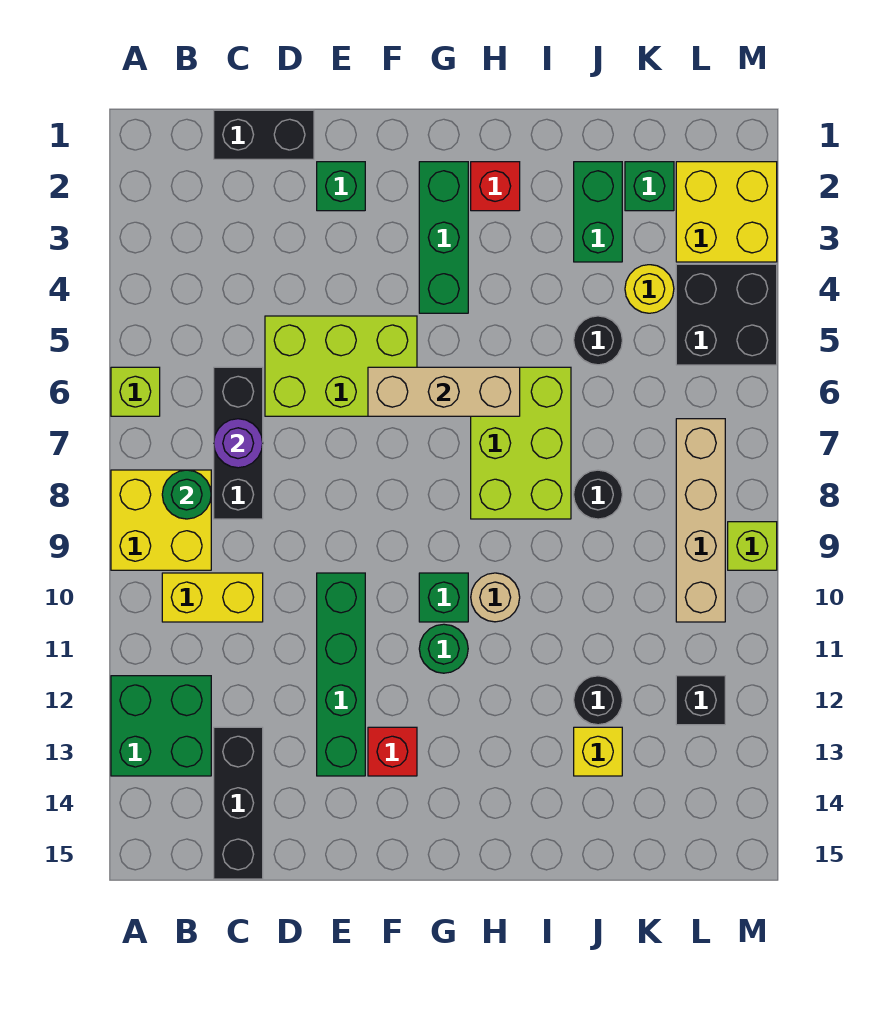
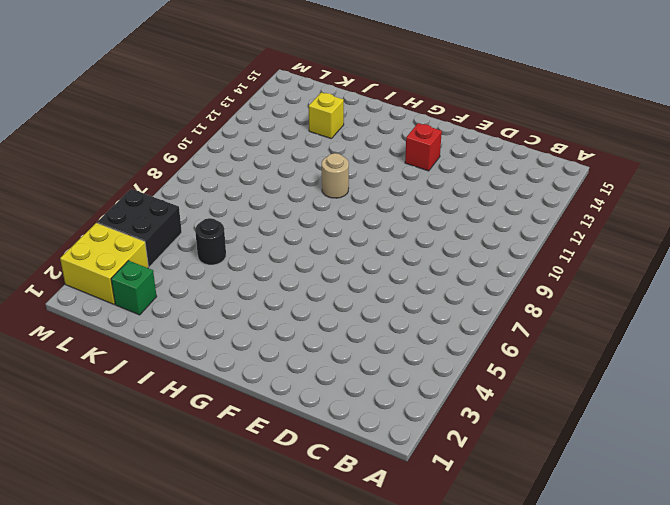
none -> lime brick A6 level 1
none -> yellow brick A8:B9 level 1
none -> green brick A12:B13 level 1
none -> yellow brick B10:C10 level 1

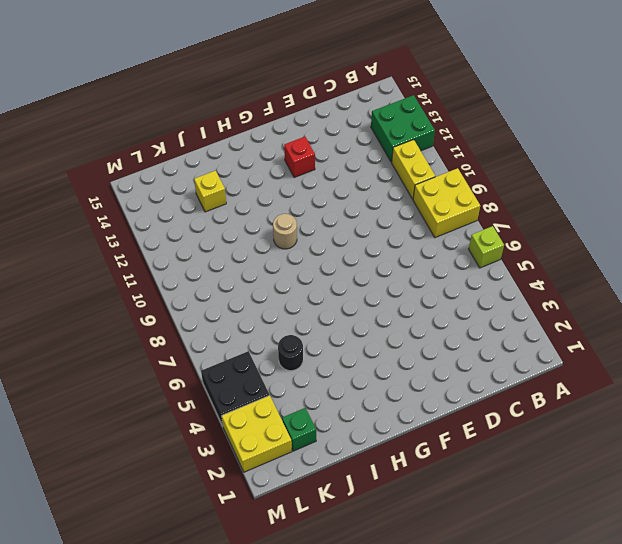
yellow brick B10:B11 level 1 -> yellow brick B10:C10 level 1
none -> black brick C1:D1 level 1
none -> black brick C6:C8 level 1
none -> black brick C13:C15 level 1
none -> lime brick D5:F6 level 1

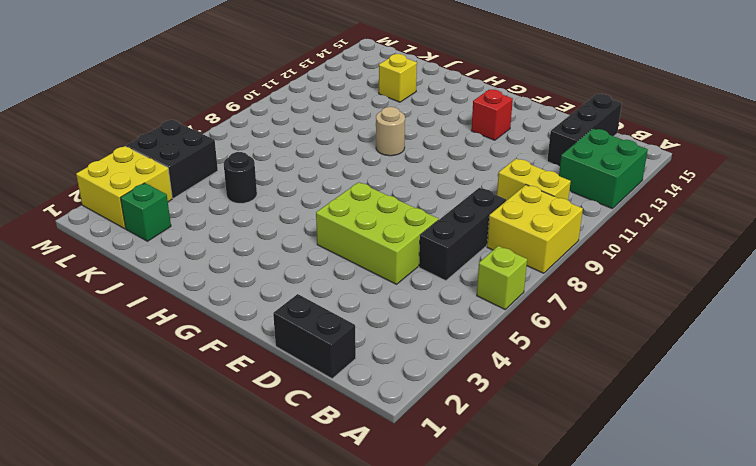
none -> green brick E2 level 1
none -> green brick E10:E13 level 1
none -> green brick G2:G4 level 1
none -> green brick G10 level 1

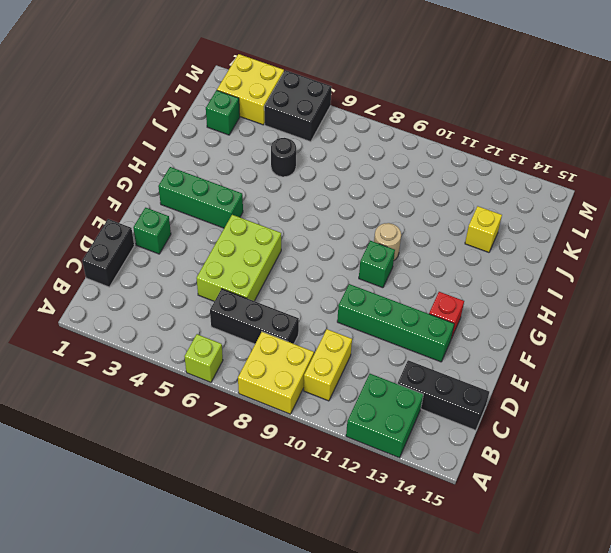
none -> green round brick G11 level 1
none -> red brick H2 level 1
none -> lime brick H6:I8 level 1
none -> green brick J2:J3 level 1

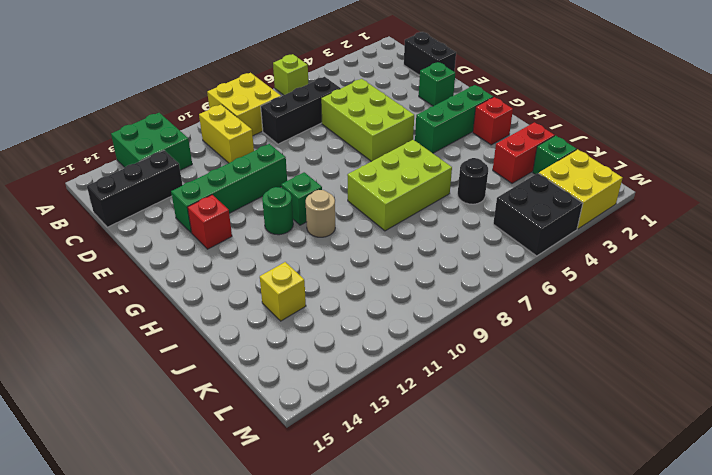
red brick J2:J3 level 1 -> green brick J2:J3 level 1
none -> black round brick J8 level 1
none -> black round brick J12 level 1
none -> yellow round brick K4 level 1
none -> tan brick L7:L10 level 1

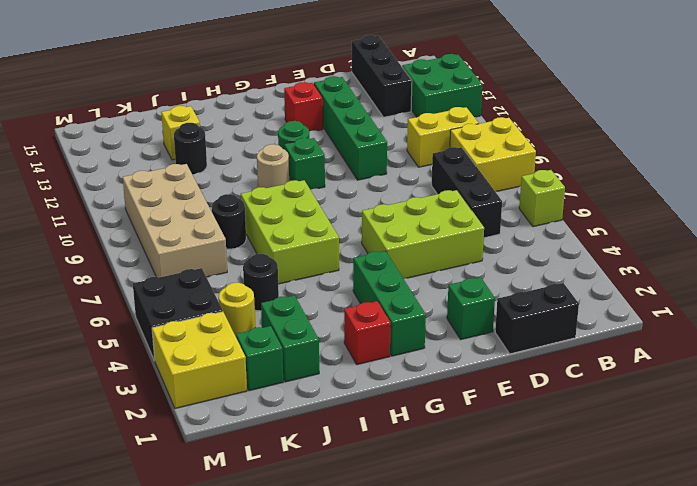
tan brick K7:L10 level 1 -> tan brick L7:L10 level 1
none -> black brick L12 level 1
none -> lime brick M9 level 1
none -> green round brick B8 level 2
none -> purple round brick C7 level 2

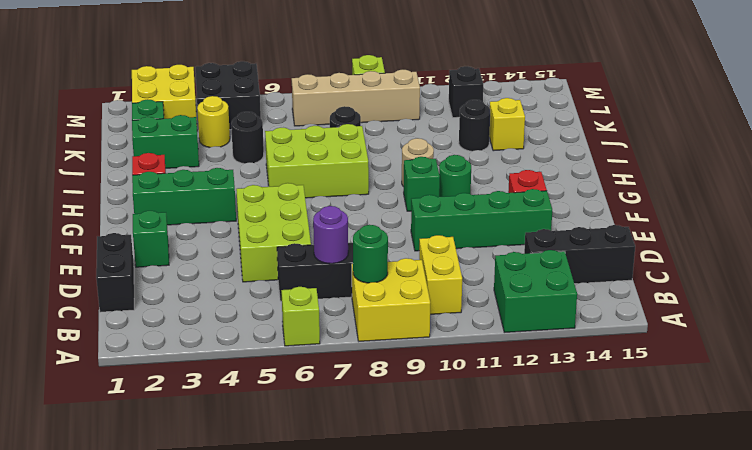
none -> tan brick F6:H6 level 2

